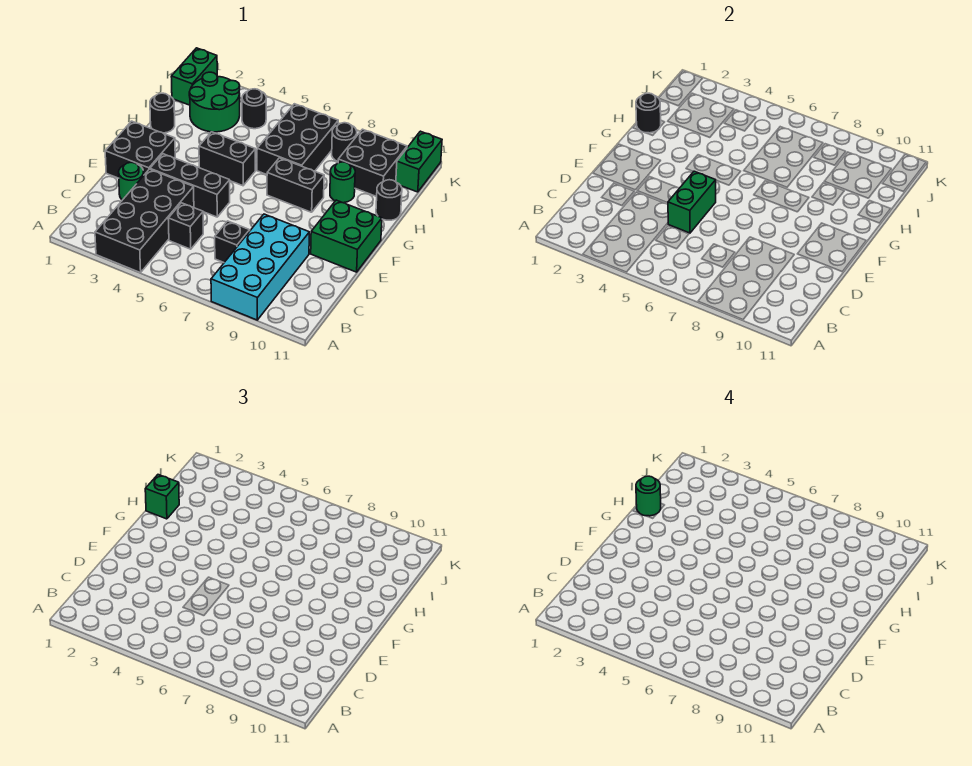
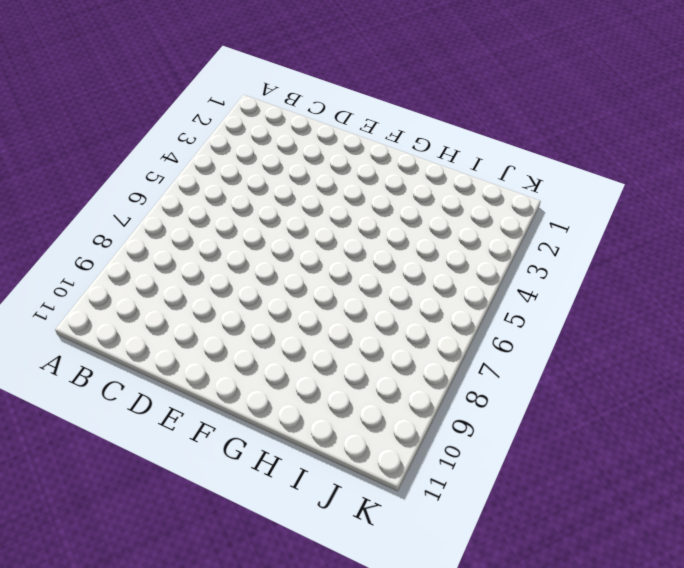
none -> black brick A3:D4 level 1
none -> cyan brick A8:D9 level 1
none -> black brick C5 level 1

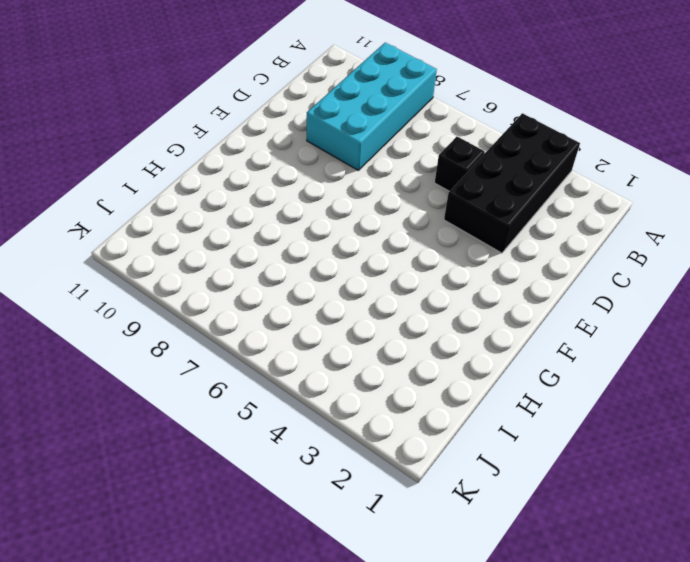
none -> black brick C7 level 1
none -> green round brick D2 level 1
none -> black brick E1:F2 level 1

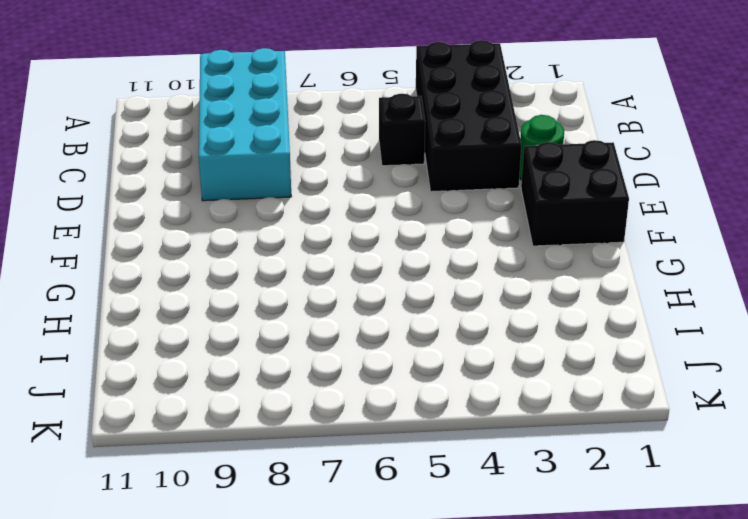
none -> black brick C7 level 1
none -> black brick E3:E5 level 1
none -> green brick E10:F11 level 1

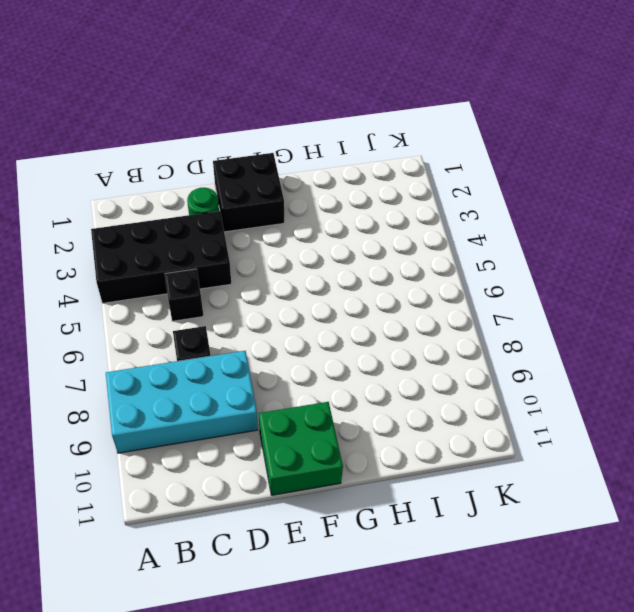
none -> black brick E3:E5 level 1
none -> black brick G4:G5 level 1
none -> black brick G7:G8 level 1

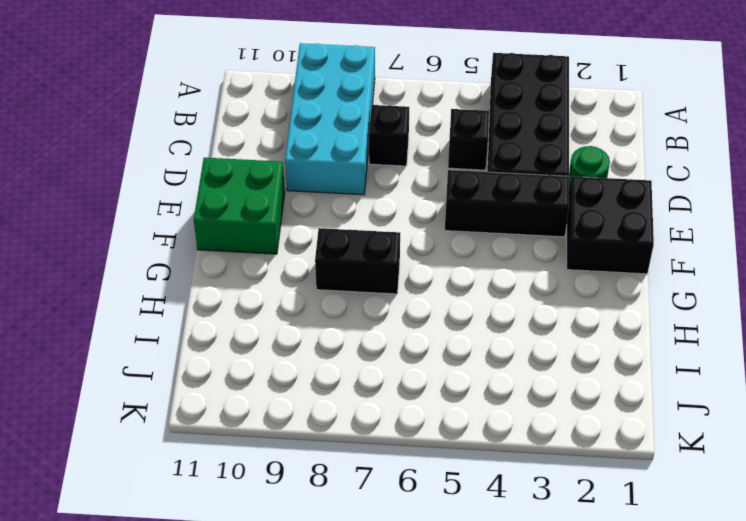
none -> black brick G4:G5 level 1
none -> black round brick H1 level 1
none -> black brick H6:J7 level 1

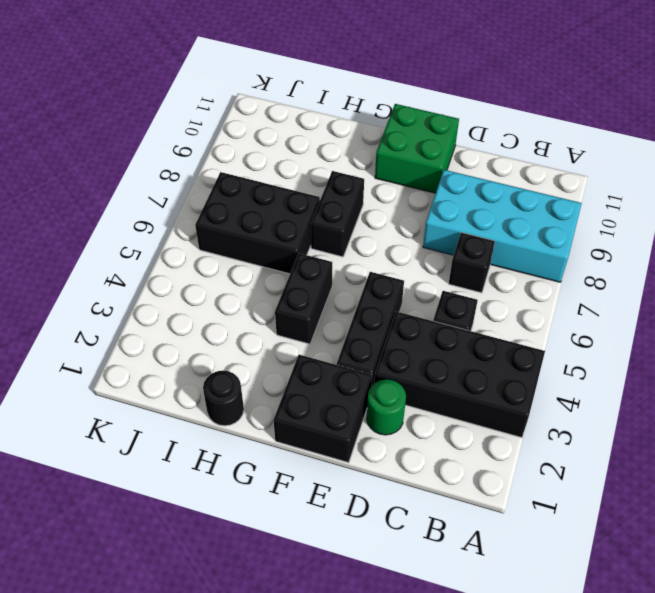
none -> green round brick H9 level 1
none -> black round brick H11 level 1
none -> green round brick I2:J3 level 1

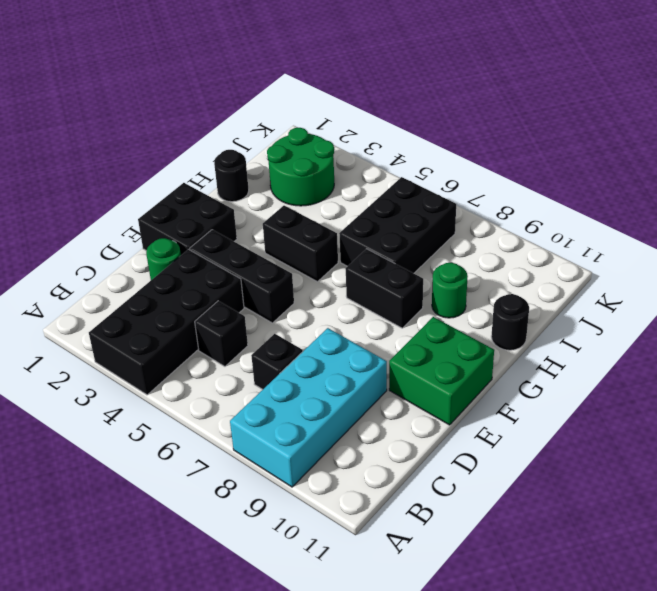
none -> black brick I9:J10 level 1
none -> green brick J1:K1 level 1
none -> black round brick J4 level 1

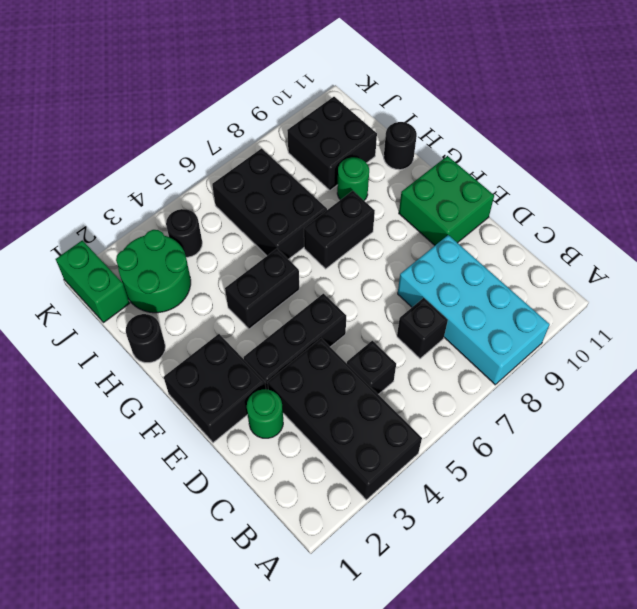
none -> black round brick J8 level 1
none -> green brick J11:K11 level 1
none -> green brick D5:E5 level 2

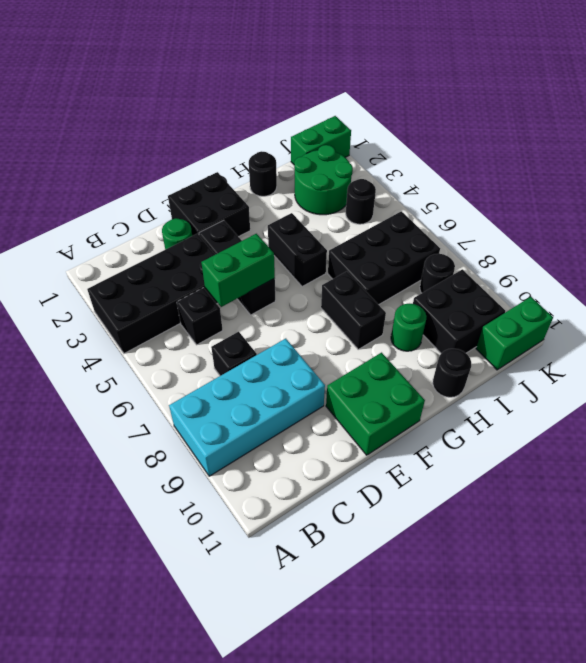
none -> black round brick H1 level 2
none -> green brick H1 level 3
none -> green round brick H1 level 4

